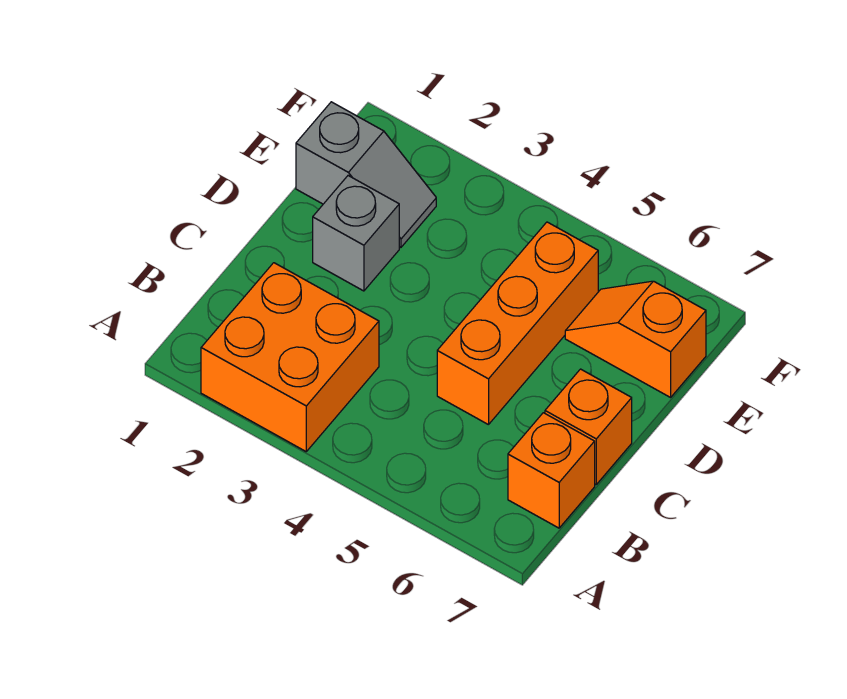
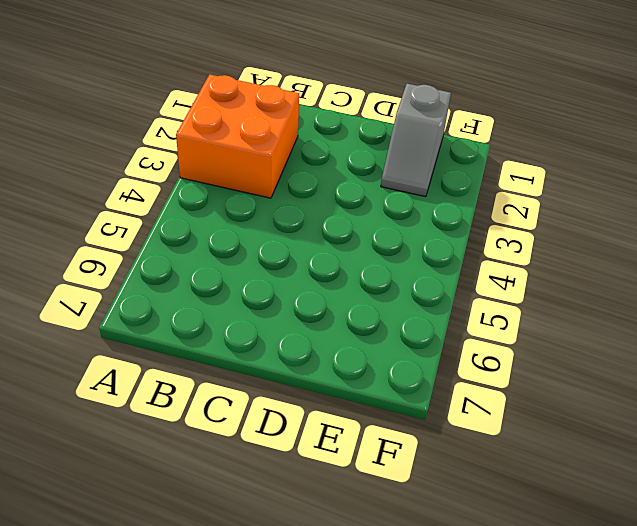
none -> orange brick B7 level 1
none -> orange brick C5:E5 level 1

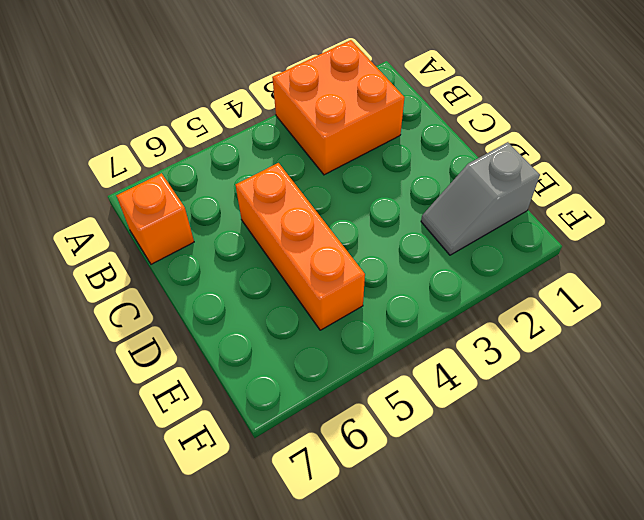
none -> orange brick C7 level 1
none -> grey brick D2 level 1

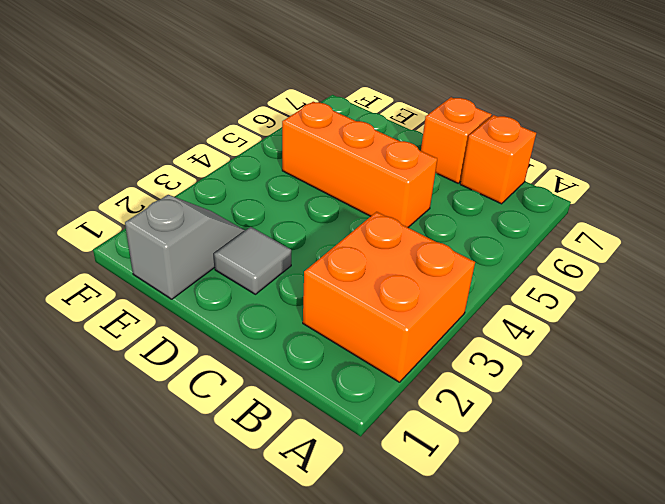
grey tile D2 level 1 -> grey brick D2 level 1
none -> orange slope E6:E7 level 1 top 7

